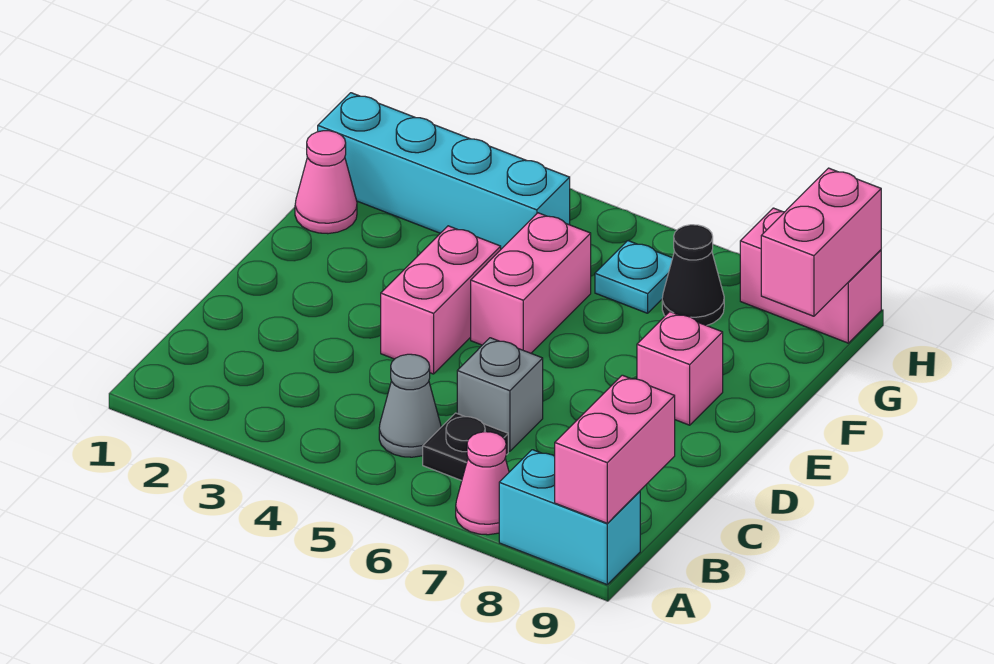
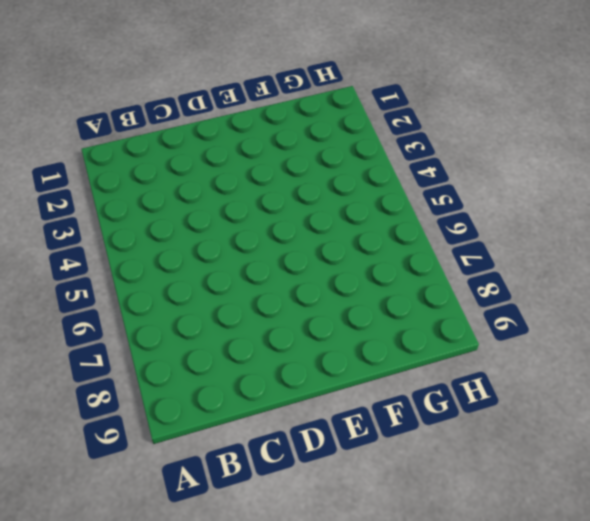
none -> pink cone A7 level 1
none -> cyan brick A8:A9 level 1
none -> grey cone B5 level 1

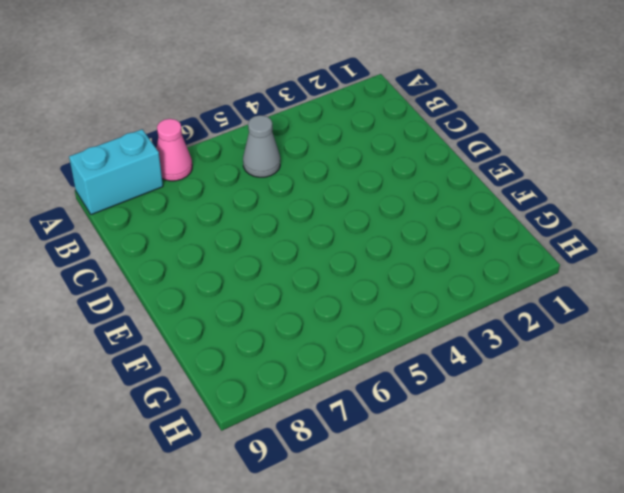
none -> black plate B6 level 1
none -> grey brick C6 level 1
none -> pink brick D4:E4 level 1

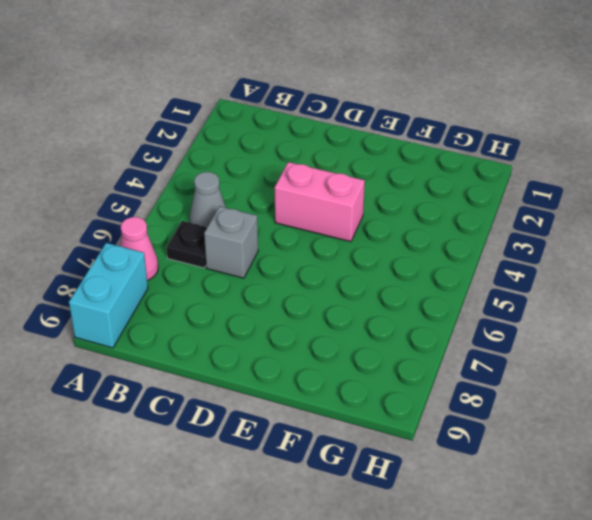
none -> pink brick E5:F5 level 1
none -> pink brick E8 level 1
none -> pink cone F1 level 1

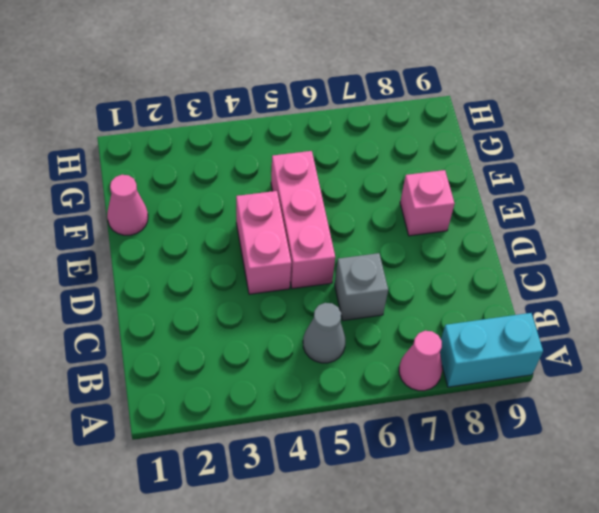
pink brick D5:F5 level 1 -> pink brick E5:F5 level 1
none -> black plate B6 level 1
none -> cyan brick G1:G4 level 1
none -> cyan plate G6 level 1

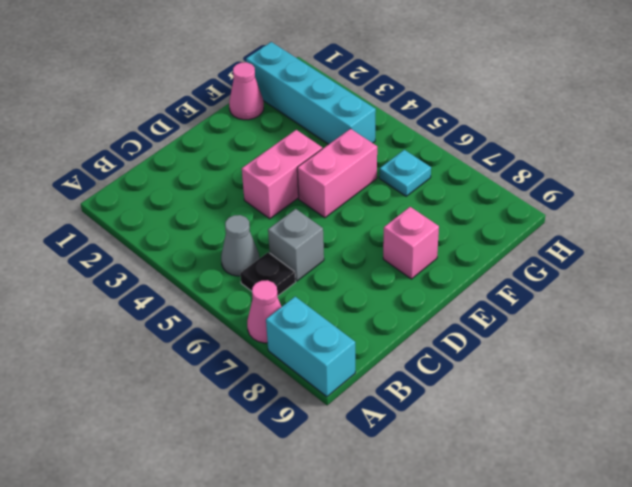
none -> black cone G7 level 1
none -> pink brick H8:H9 level 1
none -> pink brick A9:B9 level 2

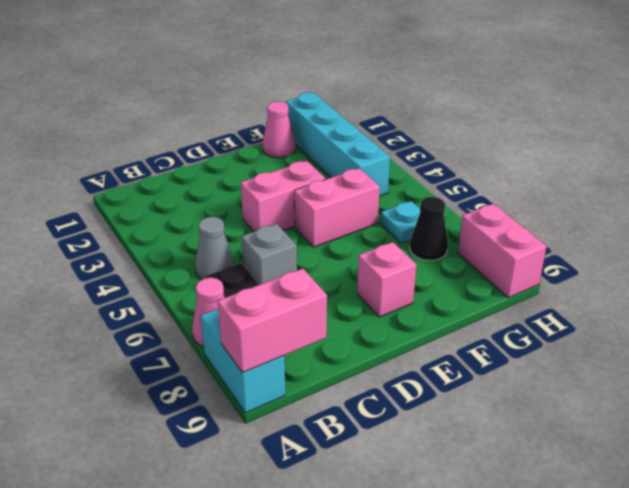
none -> pink brick G9:H9 level 2

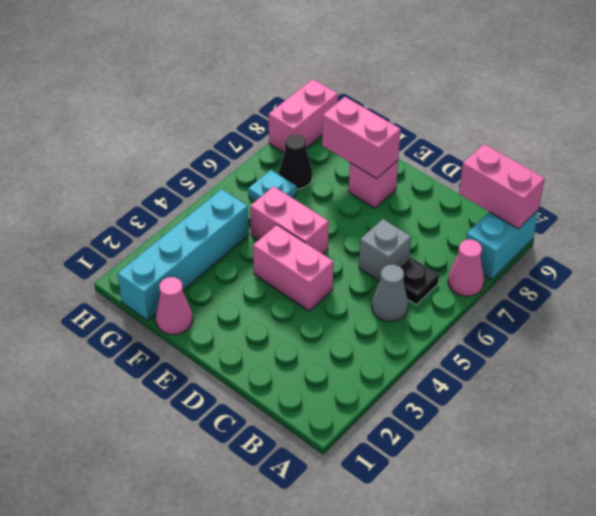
pink brick E8:F8 level 2 -> pink brick G9:H9 level 2

